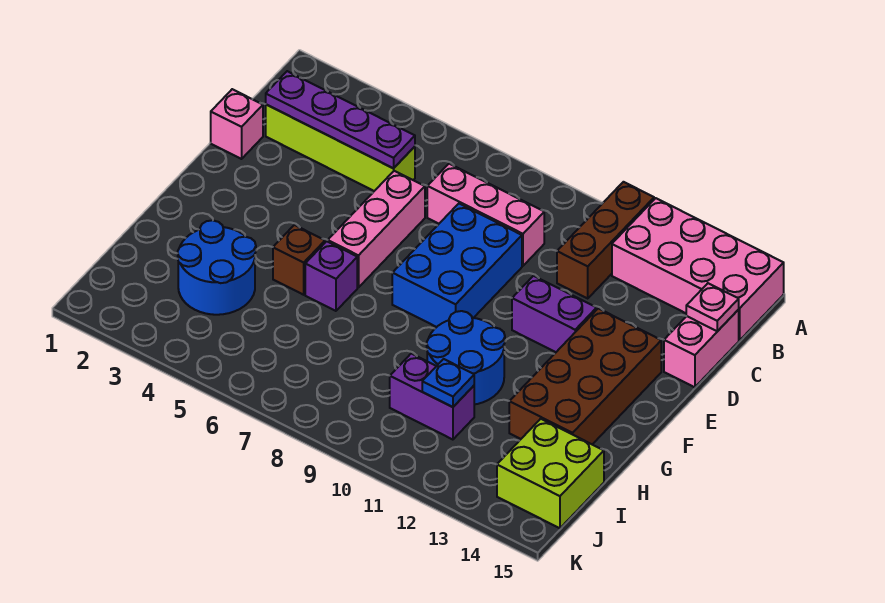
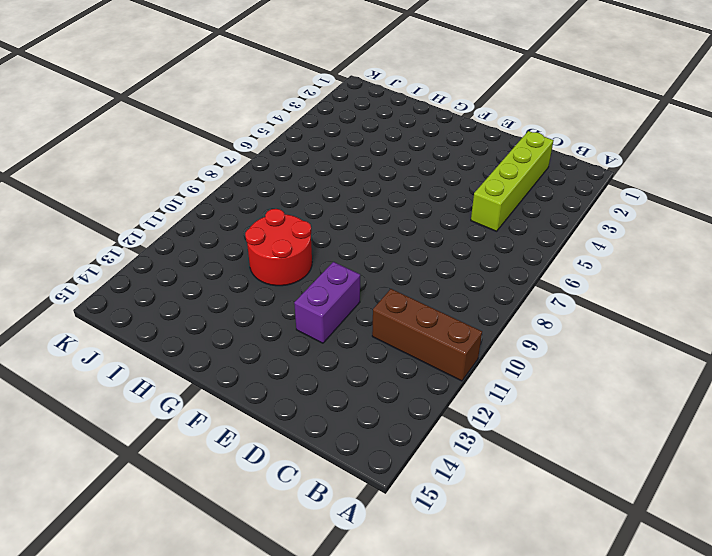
red round brick G10:H11 level 1 -> blue round brick G10:H11 level 1
none -> pink brick A12:B15 level 1
none -> pink brick C7:C9 level 1
none -> pink brick C15:D15 level 1

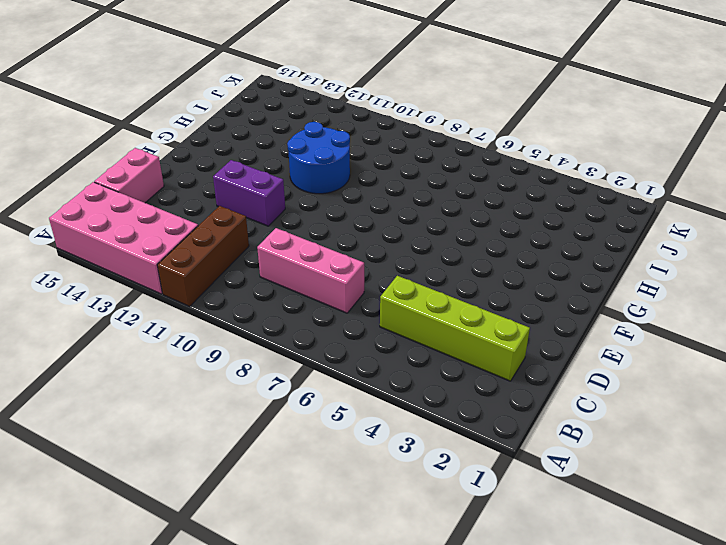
none -> pink brick D1 level 1
none -> pink brick D6:F6 level 1
none -> blue brick D8:F9 level 1

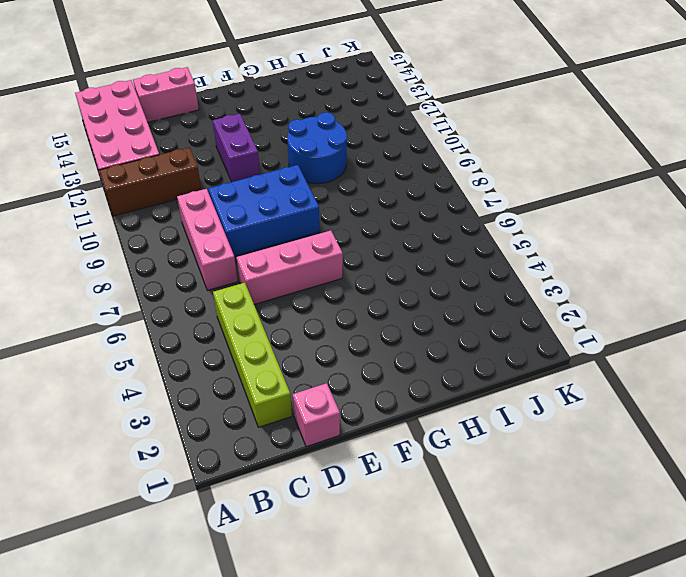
none -> brown brick E13:H14 level 1
none -> brown brick G5 level 1
none -> purple brick G6 level 1

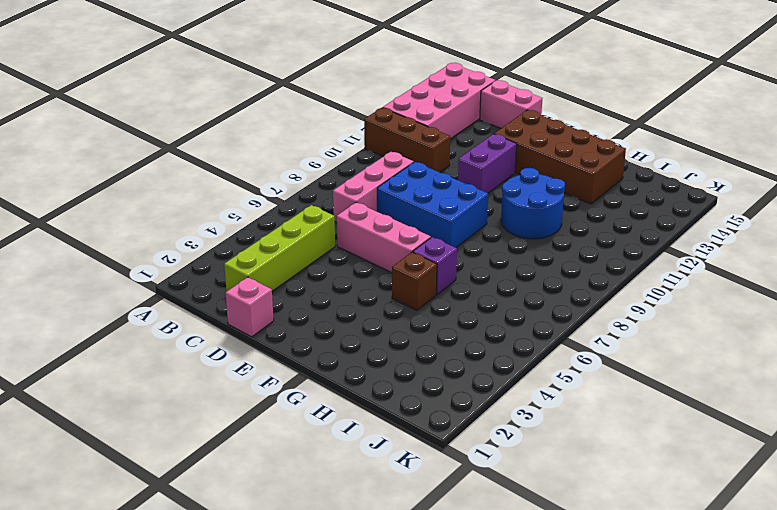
none -> blue round brick H3:I4 level 1
none -> purple brick I10:I11 level 1
none -> lime brick I14:J15 level 1

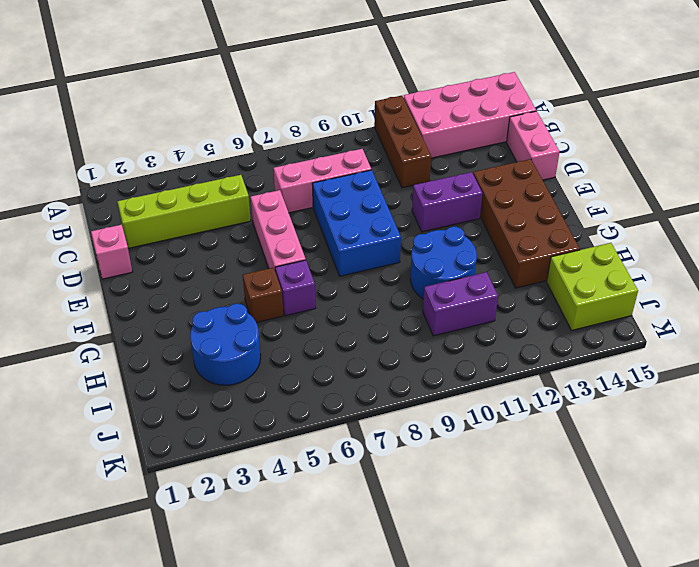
none -> purple plate C2:C5 level 2
none -> pink plate C15 level 2
none -> blue plate I11 level 2

